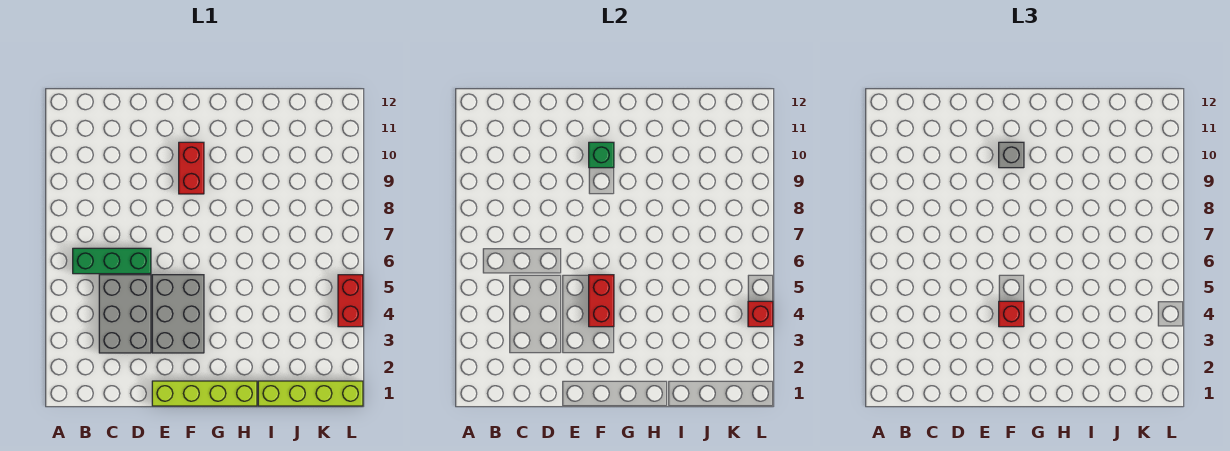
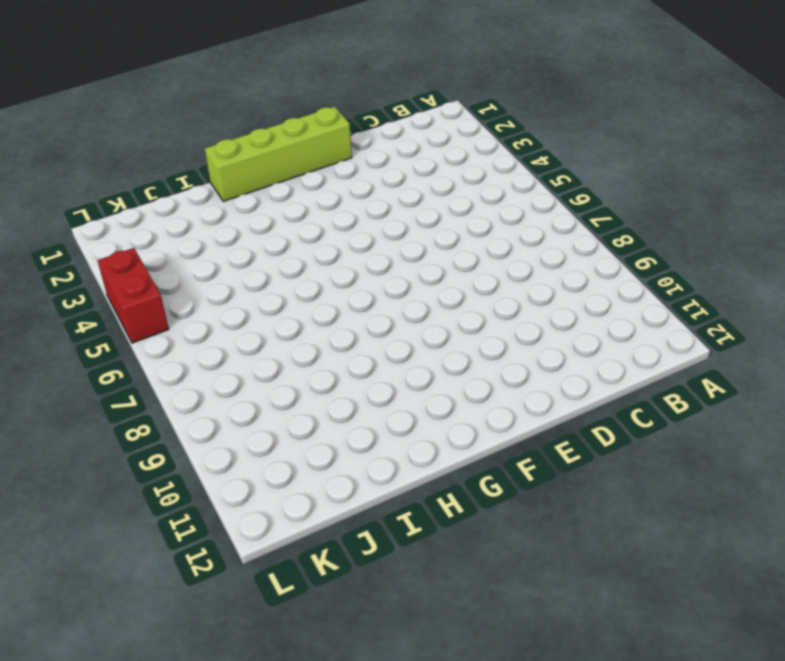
none -> green brick B6:D6 level 1
none -> grey brick C3:D5 level 1
none -> grey brick E3:F5 level 1

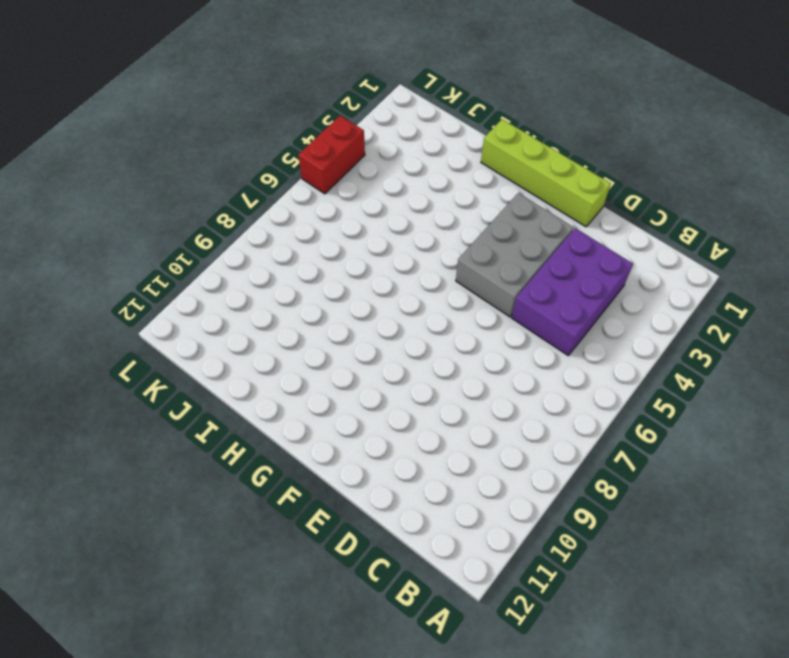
purple brick C3:D5 level 1 -> grey brick C3:D5 level 1
none -> green brick B6:D6 level 1
none -> red brick F9:F10 level 1
none -> lime brick I1:L1 level 1

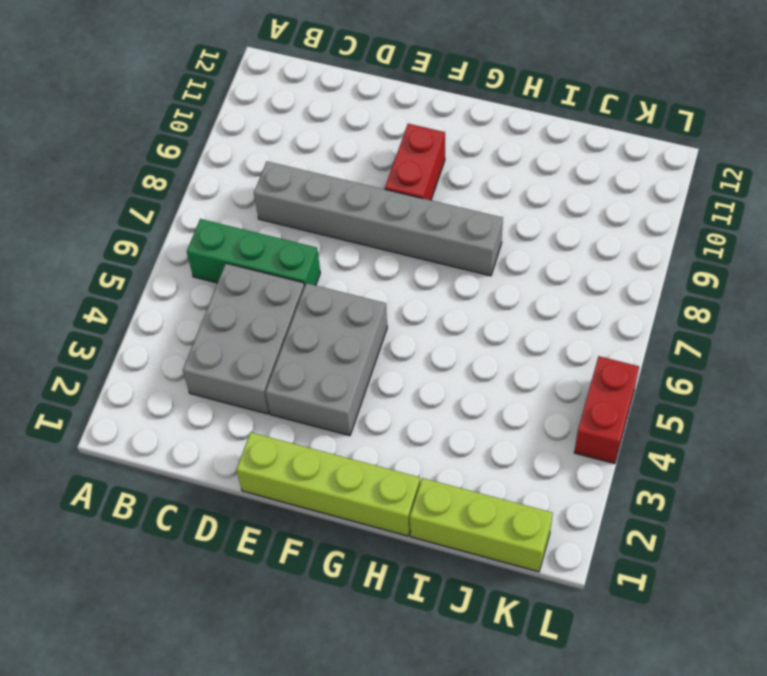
grey brick C8:H8 level 1 -> none
lime brick I1:K1 level 1 -> lime brick I1:L1 level 1
none -> red brick F4:F5 level 2
none -> green brick F10 level 2
none -> red brick L4 level 2

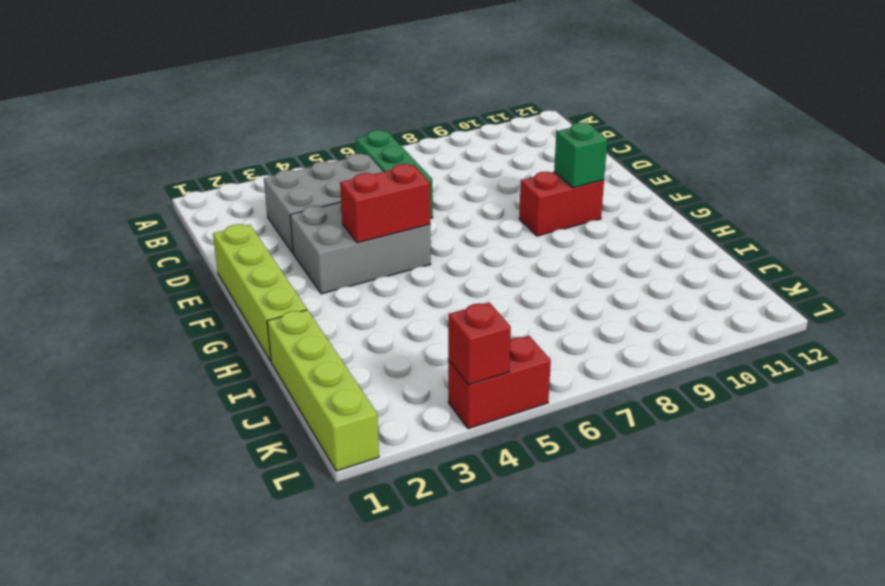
none -> red brick F4 level 3
none -> grey brick F10 level 3

